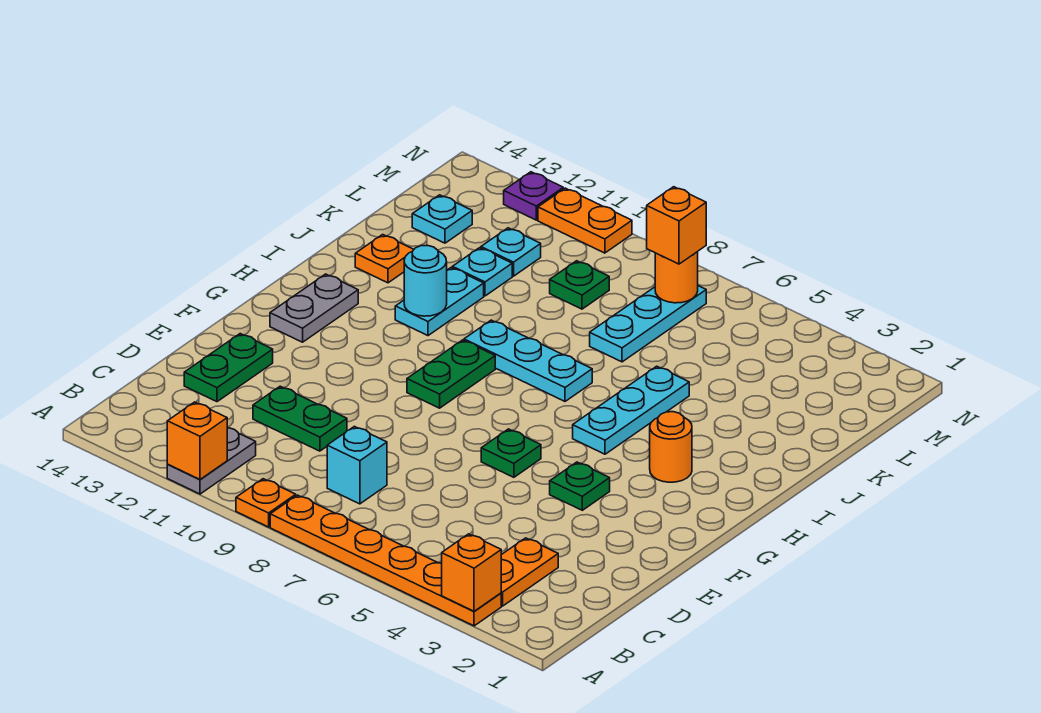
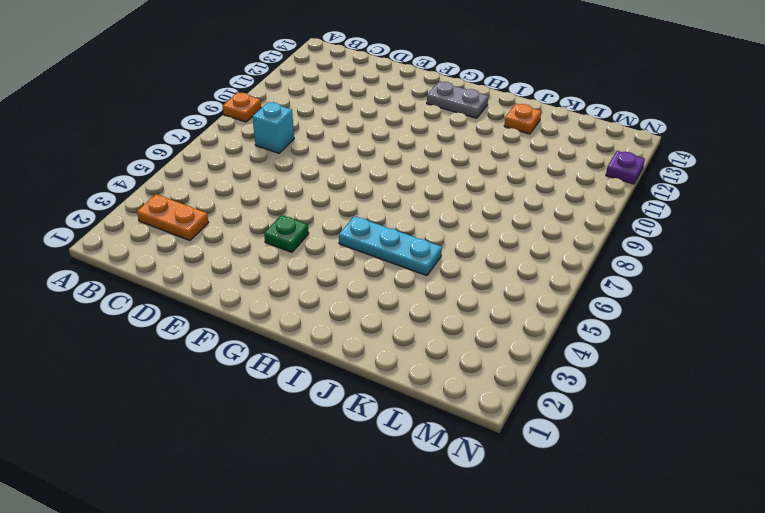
none -> orange plate A3:A8 level 1
none -> grey plate A11:B11 level 1
none -> green plate D10:D11 level 1

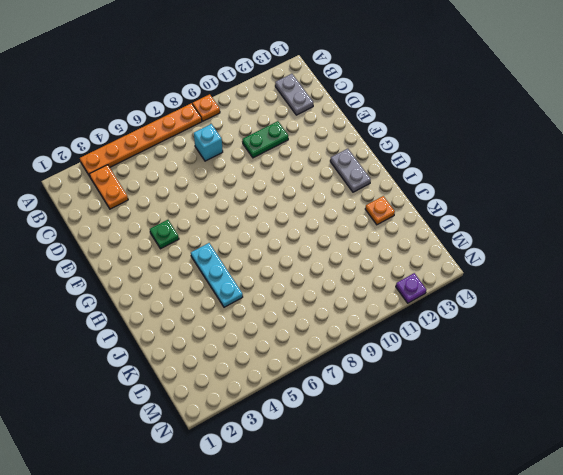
grey plate B13:C13 level 1 -> grey plate A11:B11 level 1
none -> green plate D13:E13 level 1
none -> green plate F6 level 1
none -> green plate G9:H9 level 1

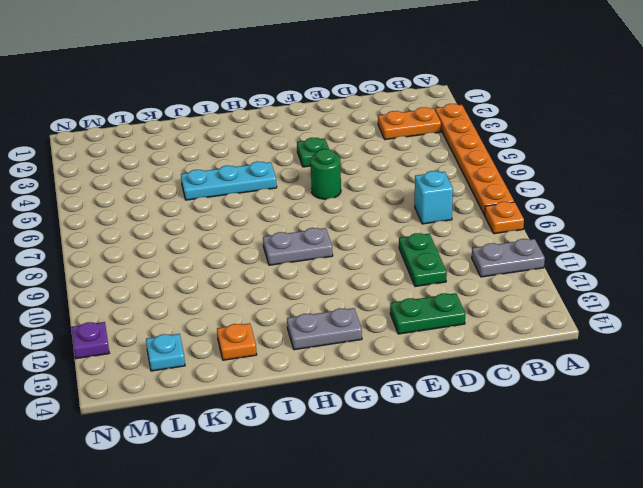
green round brick F6 level 1 -> green plate F6 level 1
grey plate G9:H9 level 1 -> green plate G9:H9 level 1
none -> orange round brick H3 level 1
none -> cyan plate I7:I9 level 1
none -> cyan plate I11:J11 level 1

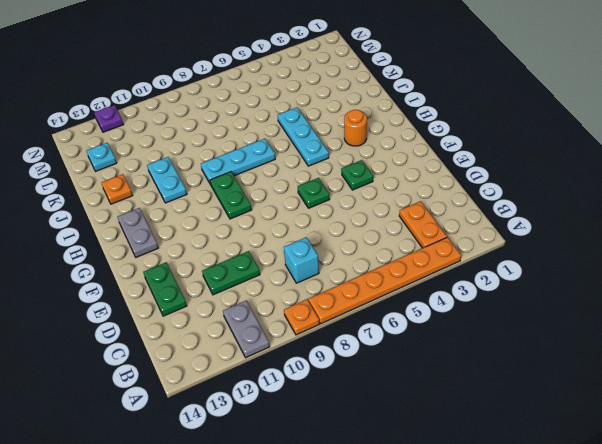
none -> cyan plate K7:M7 level 1
none -> cyan plate K11 level 1
none -> green plate L9 level 1

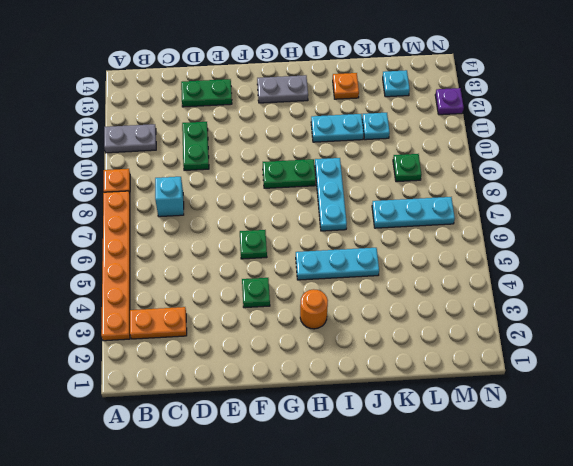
none -> cyan plate L11 level 1
none -> orange plate N10:N11 level 1
none -> orange brick A3 level 2

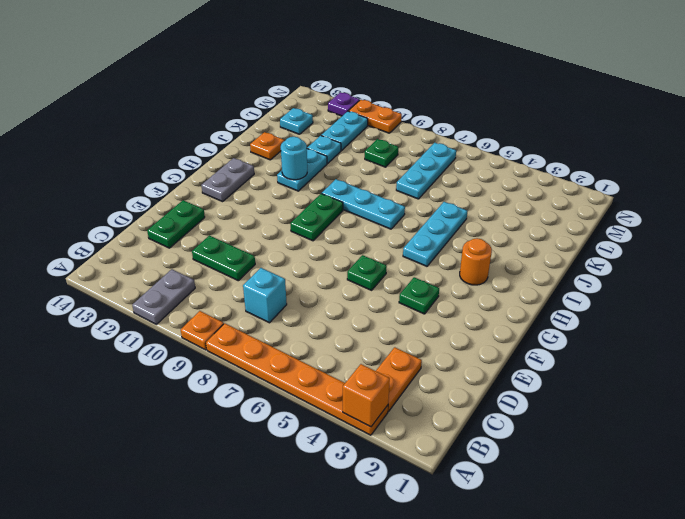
cyan plate L11:M11 level 1 -> cyan plate L11 level 1
none -> orange brick A11 level 2
none -> orange round brick M7 level 2
none -> orange brick M7 level 3

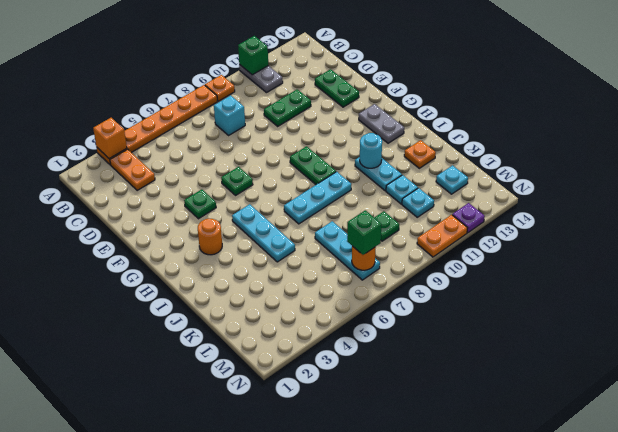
green brick A11 level 2 -> orange brick A11 level 2
green brick M7 level 3 -> orange brick M7 level 3

